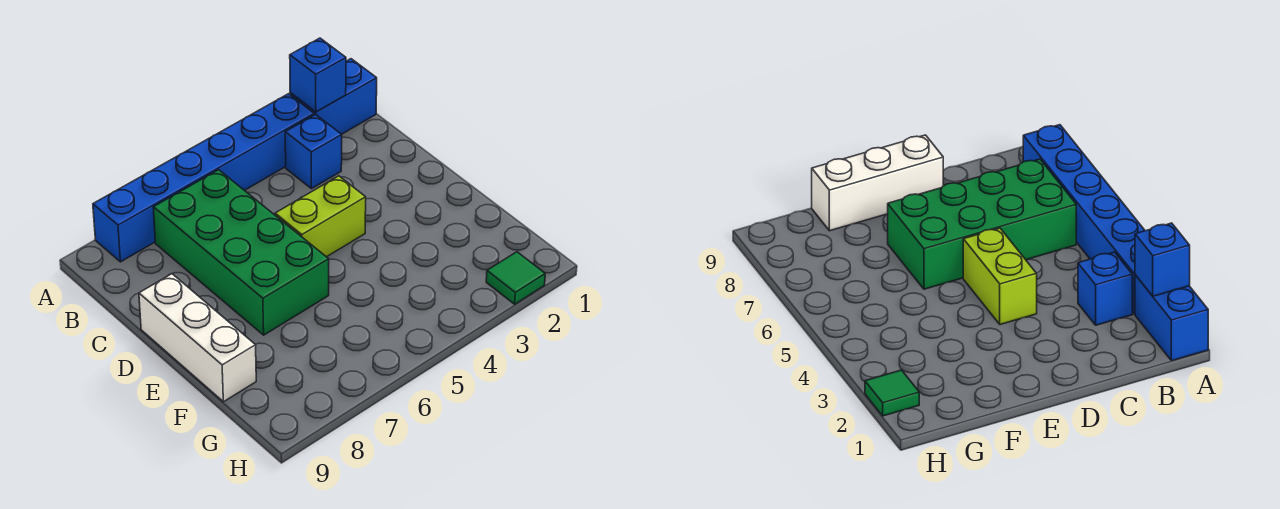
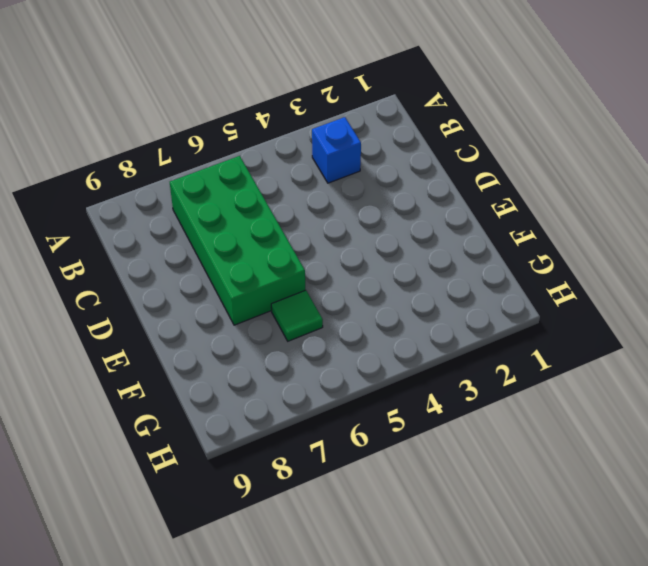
green tile F6 level 1 -> green tile H2 level 1
none -> blue brick A1:A2 level 1
none -> blue brick A3:A8 level 1

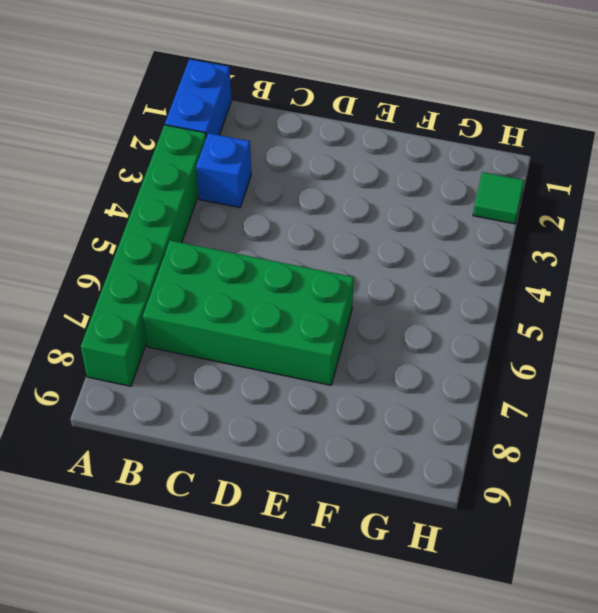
green brick A3:A8 level 1 -> blue brick A3:A8 level 1
none -> lime brick D4:D5 level 1
none -> white brick D9:F9 level 1

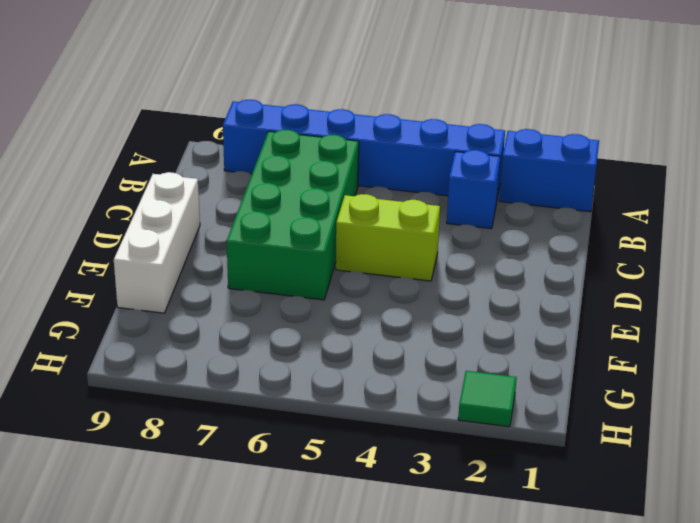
none -> blue brick A2 level 2

